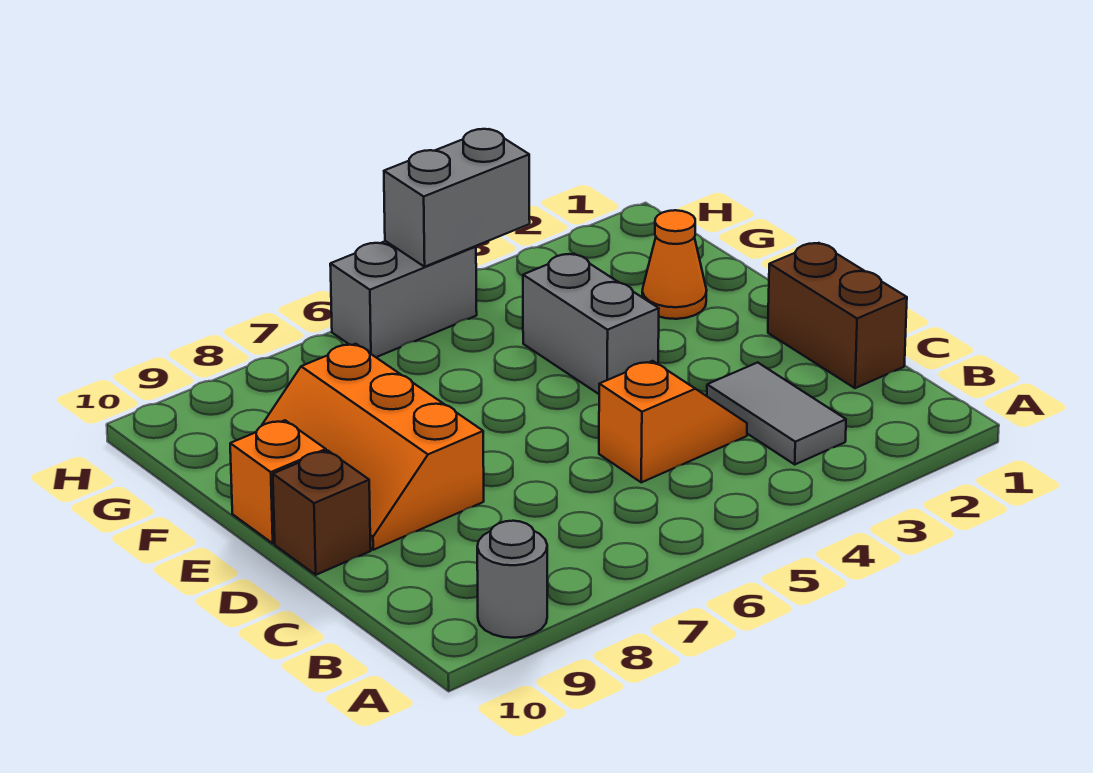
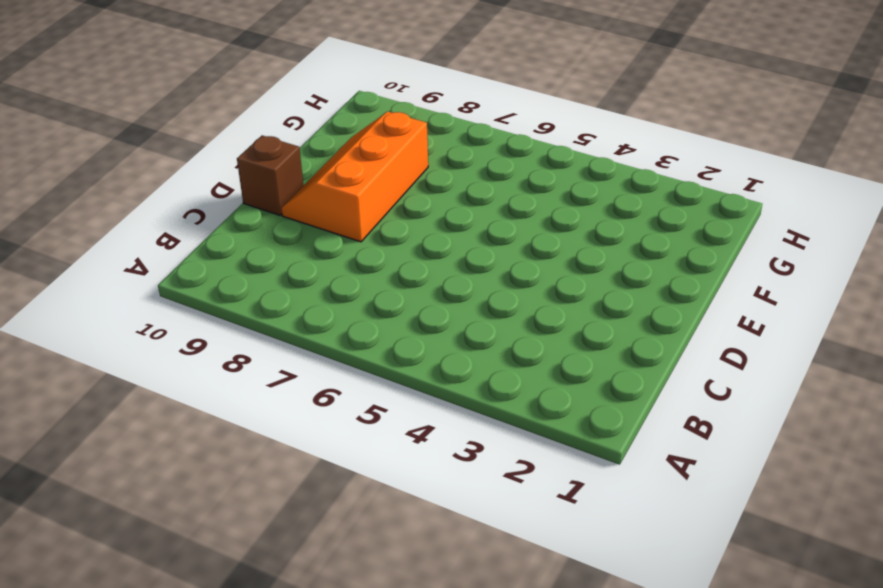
none -> grey round brick A9 level 1
none -> grey tile B3:C3 level 1

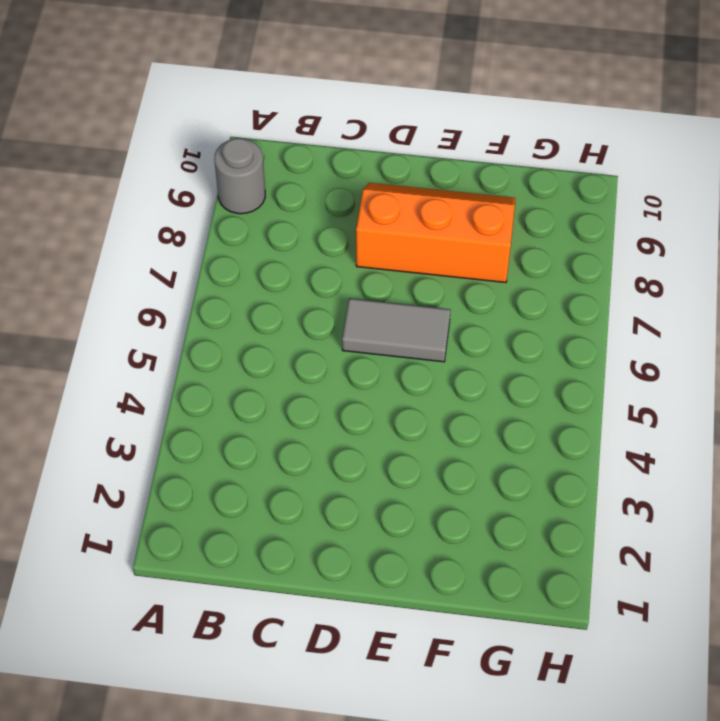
grey tile D6:E6 level 1 -> grey tile B3:C3 level 1
none -> brown brick C1:D1 level 1
none -> orange slope C4:C5 level 1 top 5

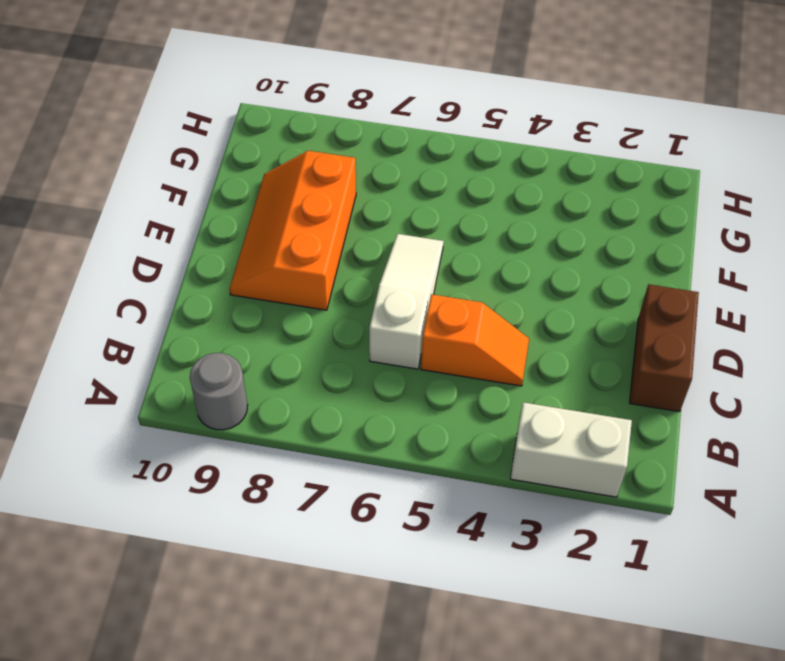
white brick A2:A3 level 1 -> none
white slope C6:E6 level 1 top C -> none
none -> grey tile B3:C3 level 1
none -> brown brick D10 level 1

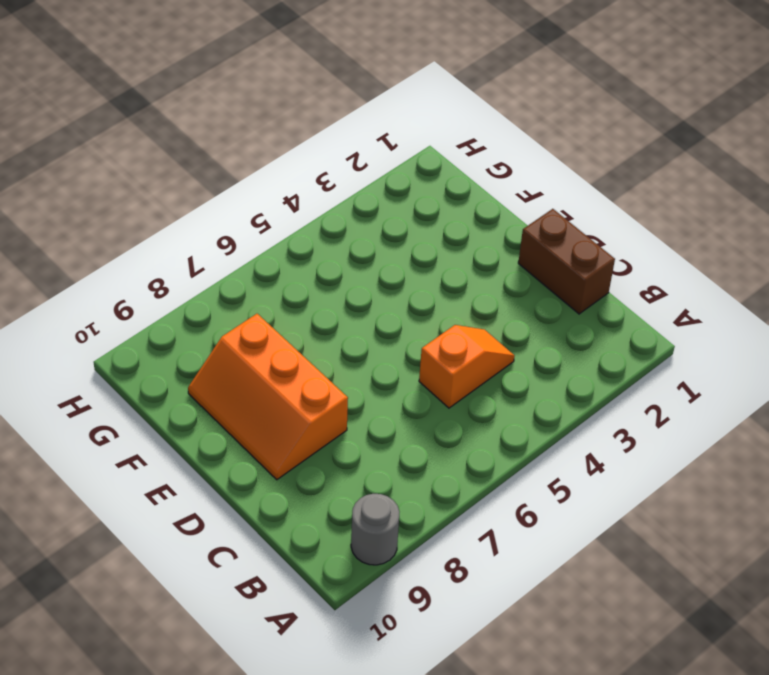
none -> grey tile B3:C3 level 1
none -> brown brick D10 level 1

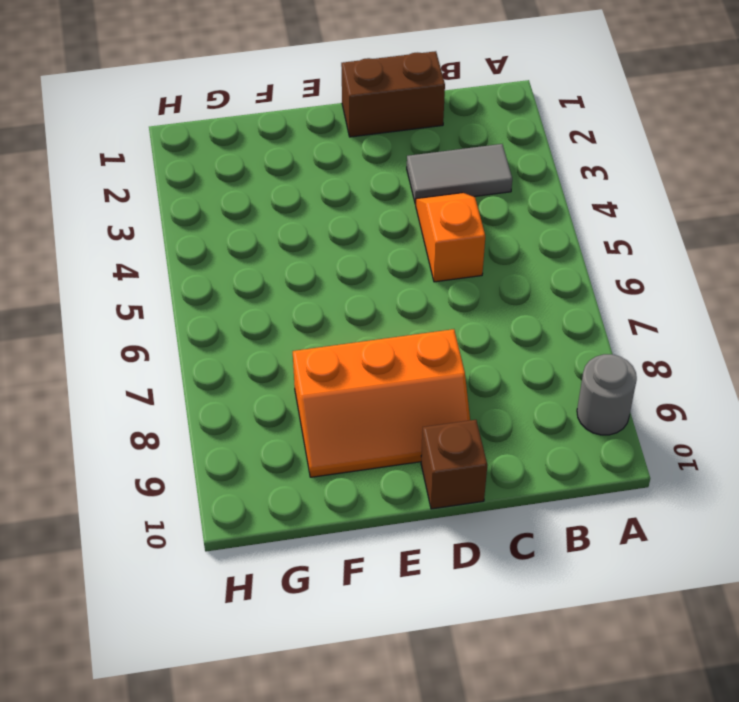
none -> grey brick E4:F4 level 1
none -> orange brick E10 level 1

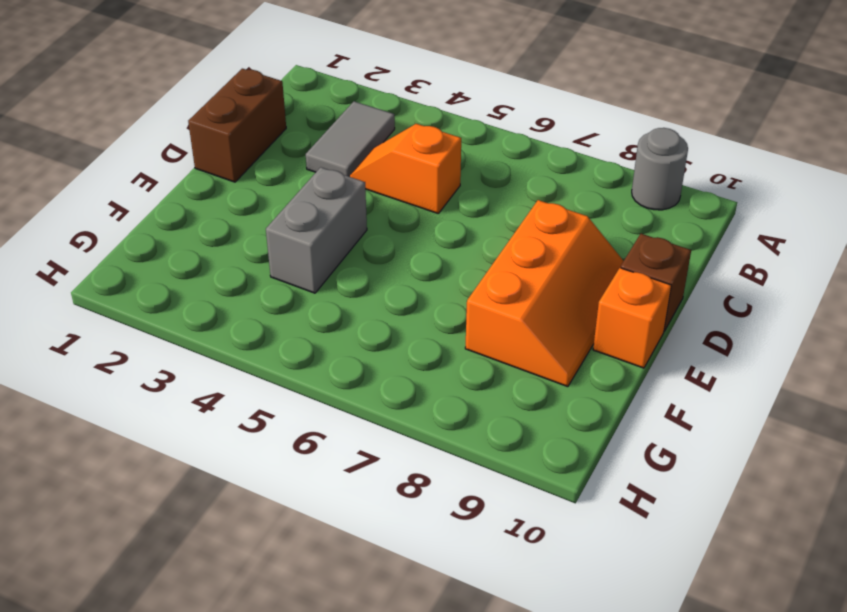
none -> orange cone F2 level 1
none -> grey brick H5:H6 level 1

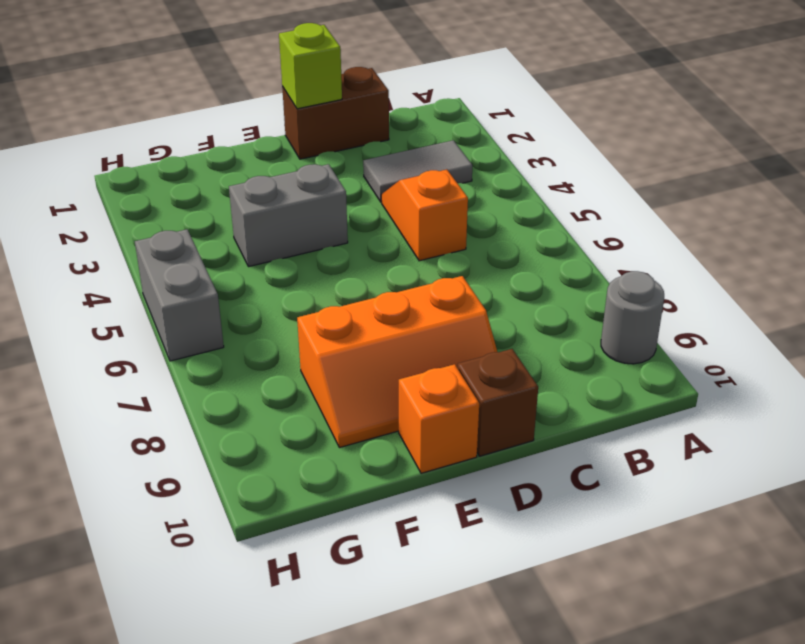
lime brick D1 level 2 -> none
none -> orange cone F2 level 1
none -> grey brick H4:H5 level 2

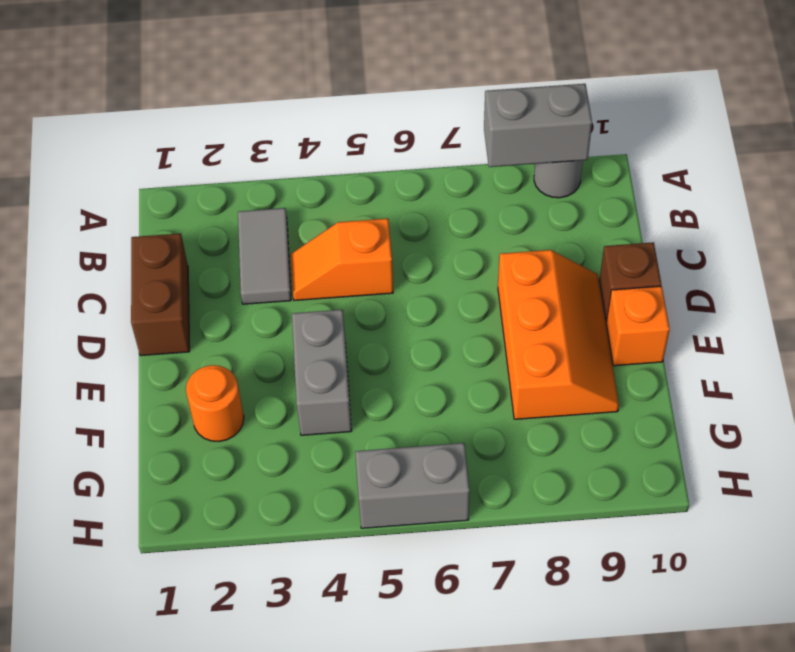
grey brick A8:A9 level 2 -> grey brick H4:H5 level 2
orange round brick F2 level 1 -> orange cone F2 level 1

